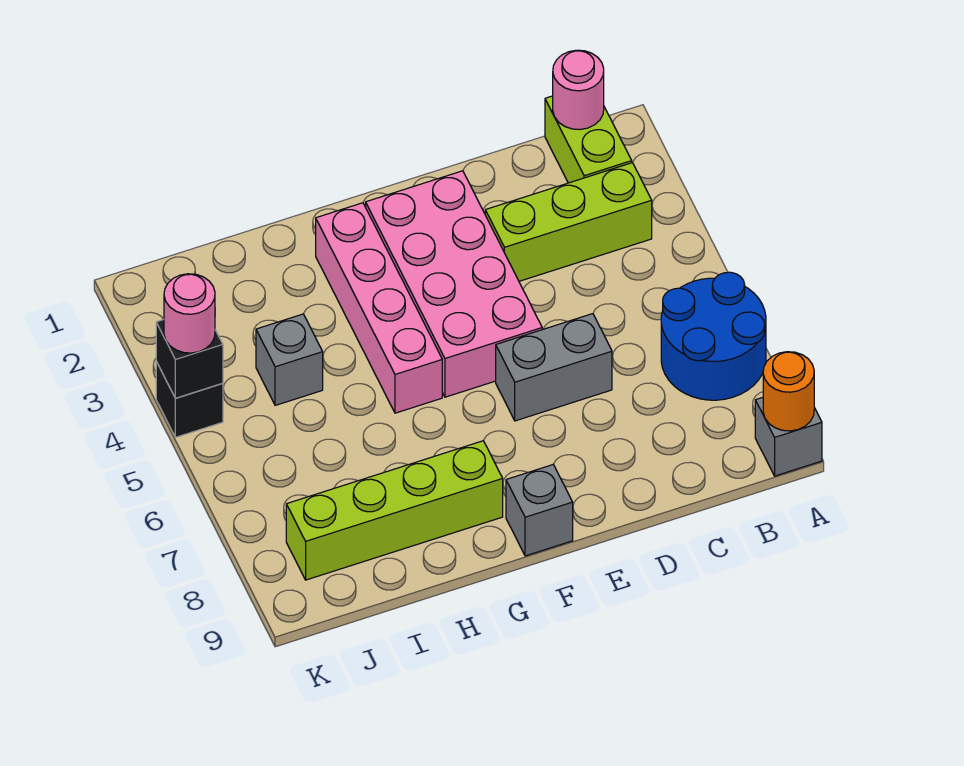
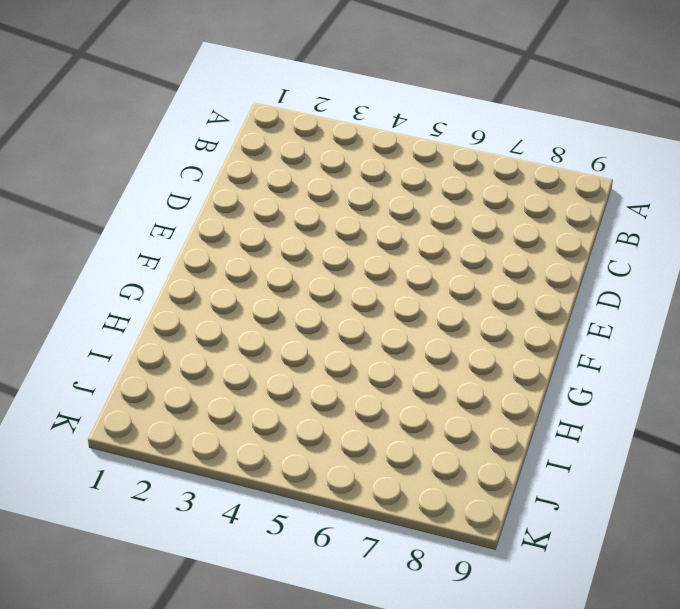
none -> blue round brick A6:B7 level 1
none -> grey brick A9 level 1
none -> lime brick B1:B2 level 1

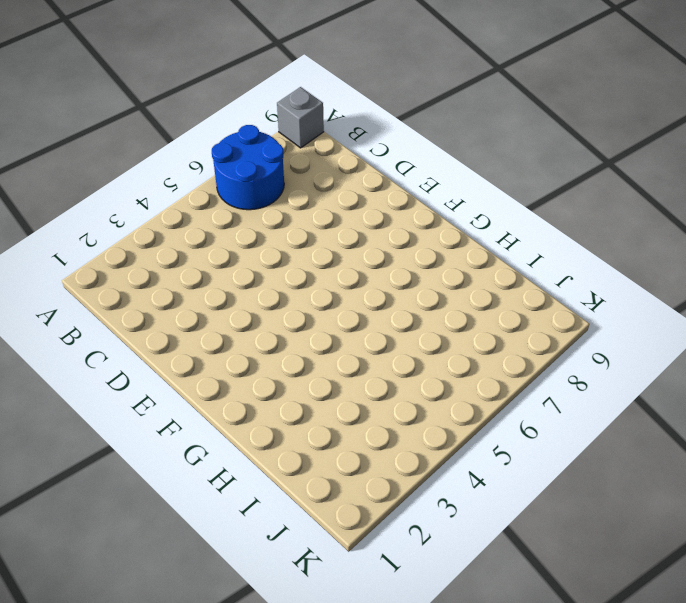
none -> lime brick B1:B2 level 1
none -> lime brick B3:D3 level 1
none -> grey brick D6:E6 level 1

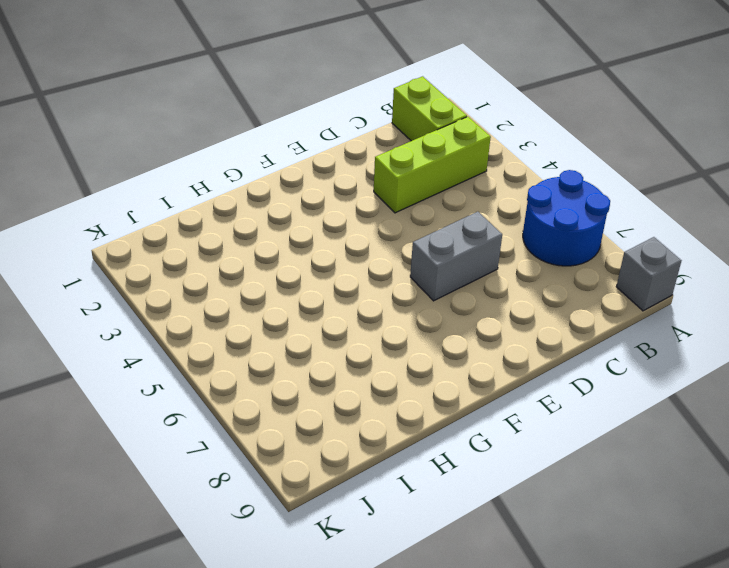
none -> pink brick E2:F5 level 1
none -> grey brick F9 level 1
none -> pink brick G2:G5 level 1

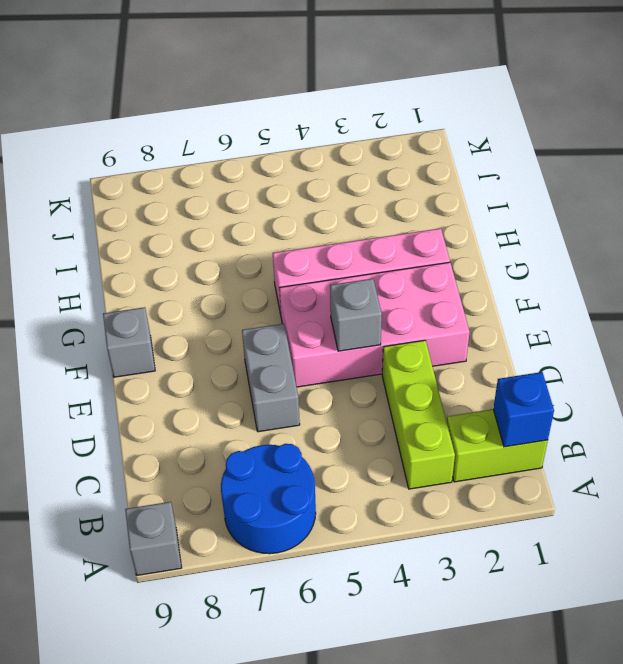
blue brick B1 level 2 -> pink round brick B1 level 2
grey brick E4 level 2 -> grey brick I4 level 1
none -> lime brick G8:J8 level 1
none -> black brick K4 level 1
none -> orange round brick A9 level 2

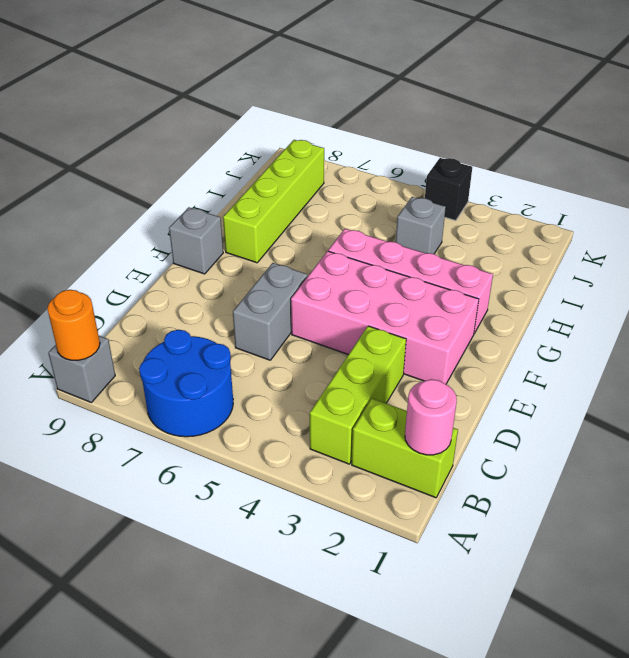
none -> black brick K4 level 2
none -> pink round brick K4 level 3

